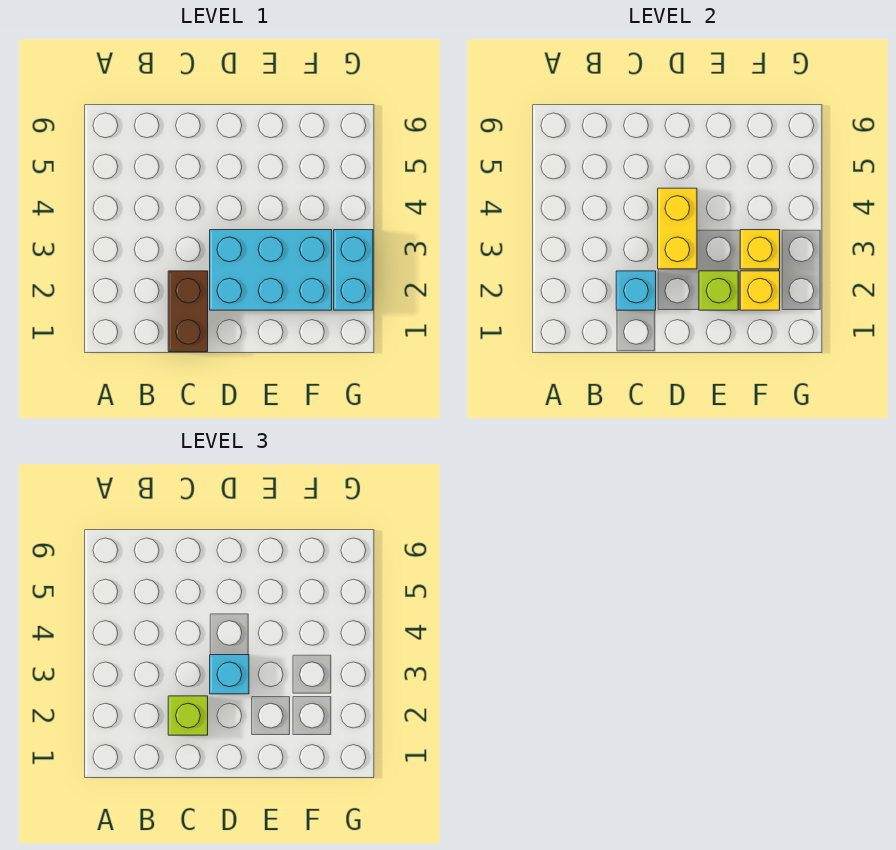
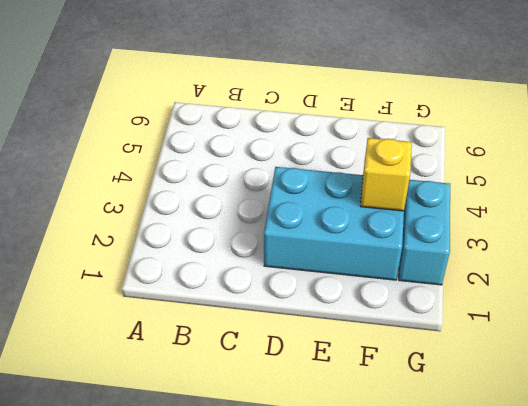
none -> brown brick C1:C2 level 1
none -> cyan brick C2 level 2

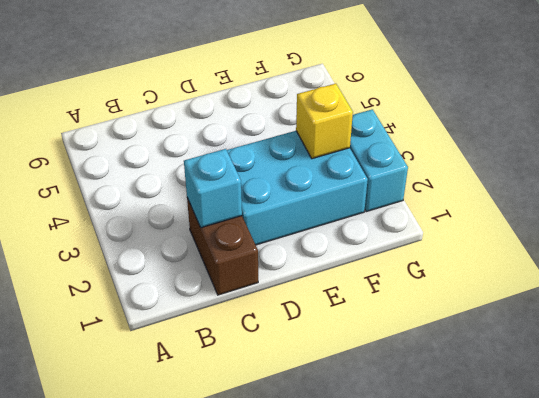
none -> yellow brick D3:D4 level 2
none -> lime brick E2 level 2

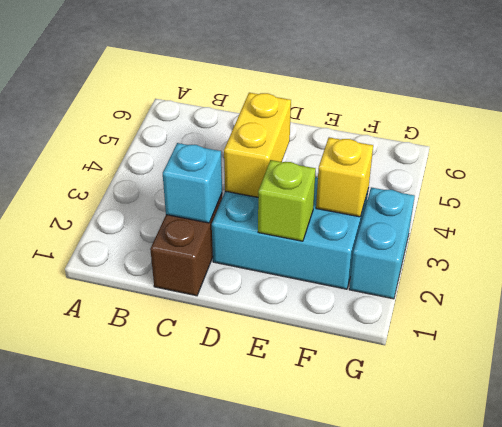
none -> yellow brick F2 level 2
none -> lime brick C2 level 3

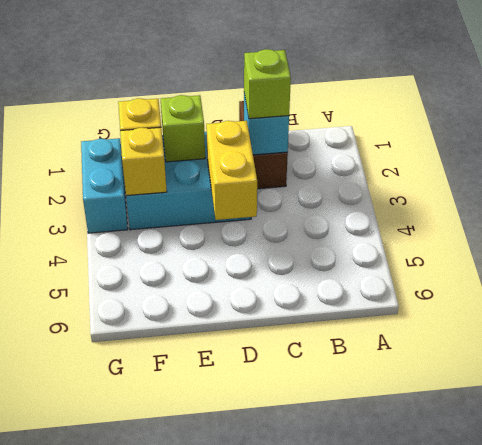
none -> cyan brick D3 level 3

